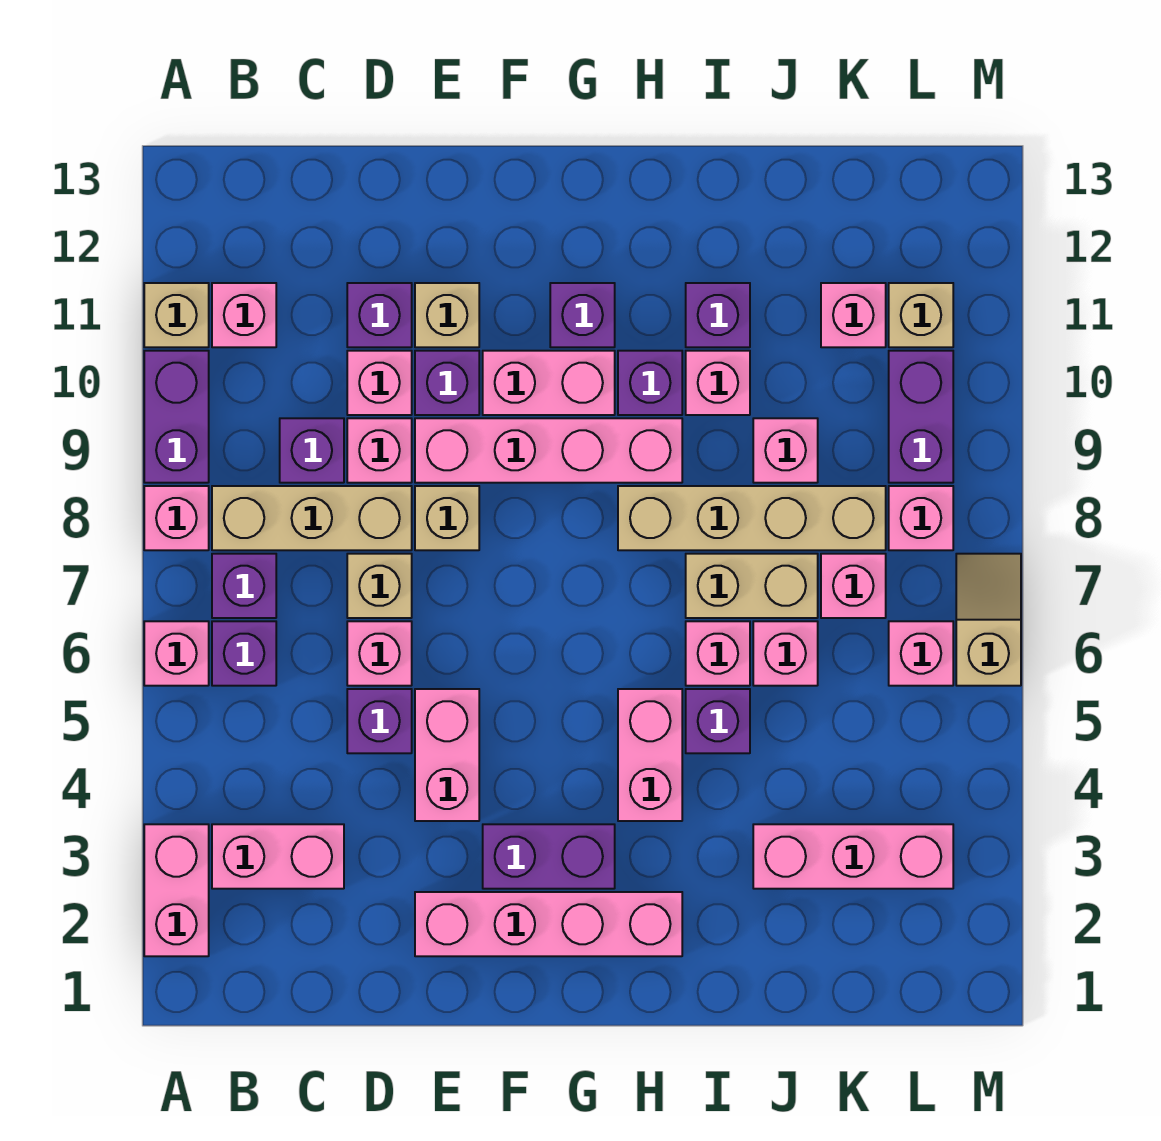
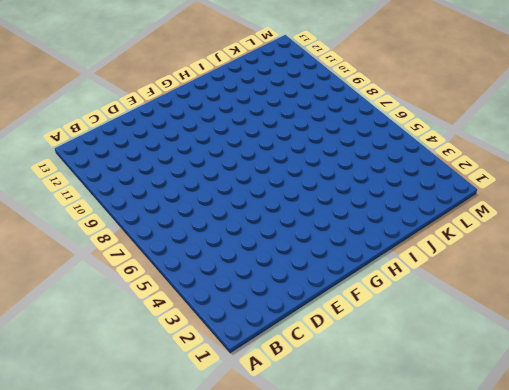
none -> pink brick A2:A3 level 1
none -> pink brick A6 level 1
none -> pink brick A8 level 1
none -> purple brick A9:A10 level 1

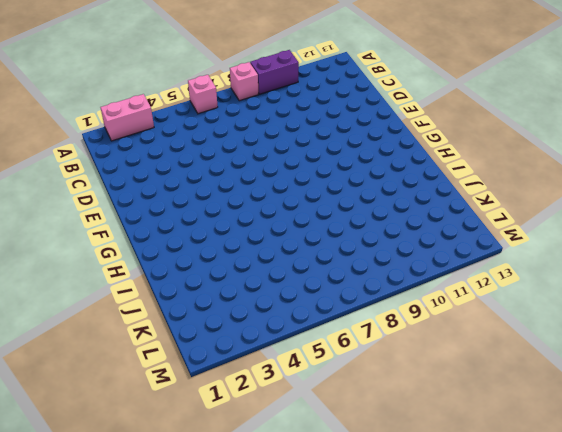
none -> tan brick A11 level 1
none -> pink brick B3:C3 level 1
none -> purple brick B6 level 1
none -> purple brick B7 level 1

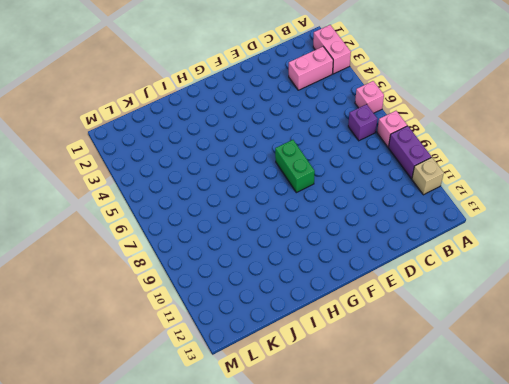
green brick F7:F8 level 1 -> none
none -> purple brick B6 level 1
none -> tan brick B8:D8 level 1
none -> pink brick B11 level 1
none -> purple brick C9 level 1

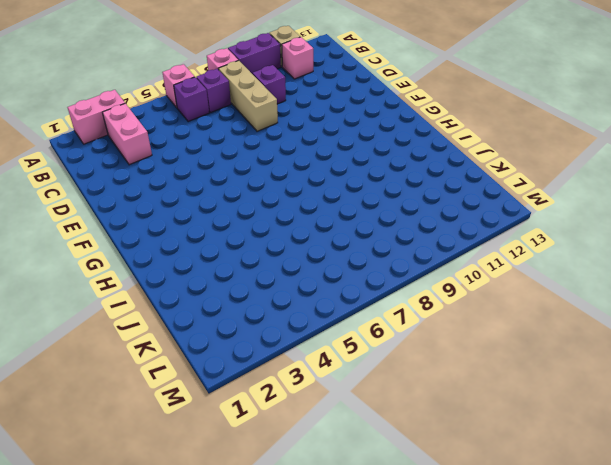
none -> purple brick D5 level 1
none -> pink brick D6 level 1
none -> tan brick D7 level 1
none -> pink brick D9 level 1

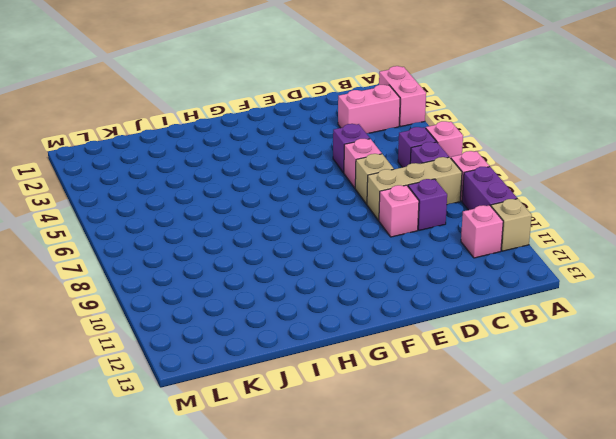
none -> pink brick D10 level 1
none -> purple brick D11 level 1
none -> pink brick E2:H2 level 1
none -> pink brick E4:E5 level 1

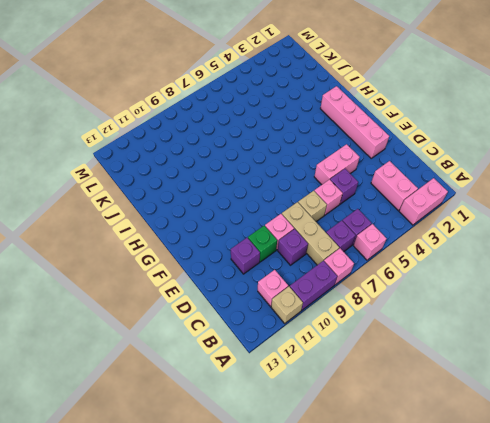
green brick D10 level 1 -> pink brick D10 level 1
none -> tan brick E8 level 1
none -> pink brick E9:H9 level 1
none -> purple brick E10 level 1
none -> tan brick E11 level 1

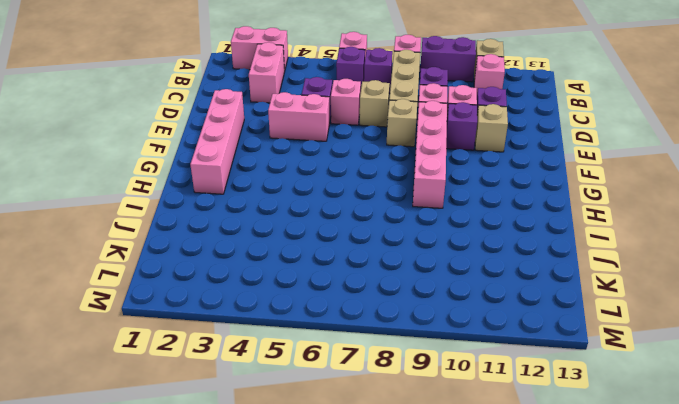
none -> purple brick F3:G3 level 1
none -> pink brick F10:G10 level 1
none -> purple brick G11 level 1
none -> pink brick H4:H5 level 1

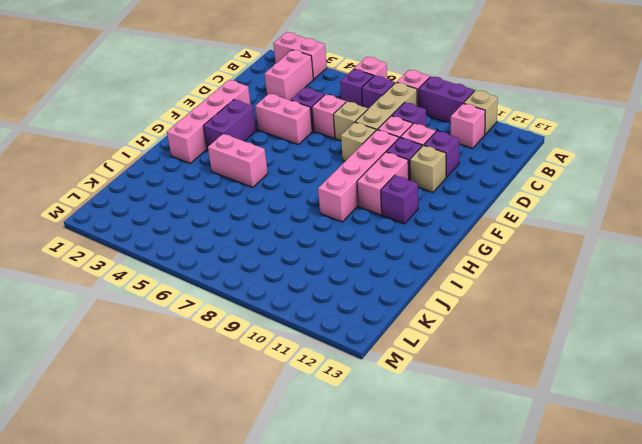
none -> tan brick H8:K8 level 1
none -> purple brick H10 level 1
none -> purple brick I5 level 1
none -> pink brick I6 level 1

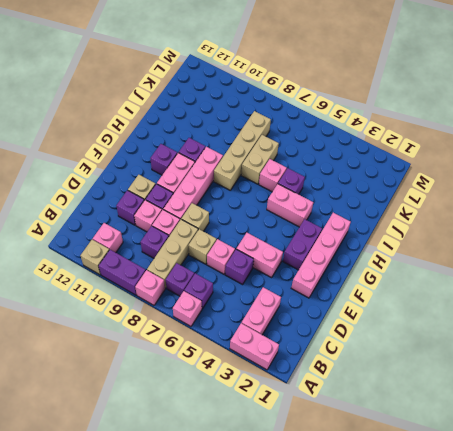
none -> pink brick I10 level 1
none -> purple brick I11 level 1
none -> pink brick J3:L3 level 1
none -> pink brick J6 level 1

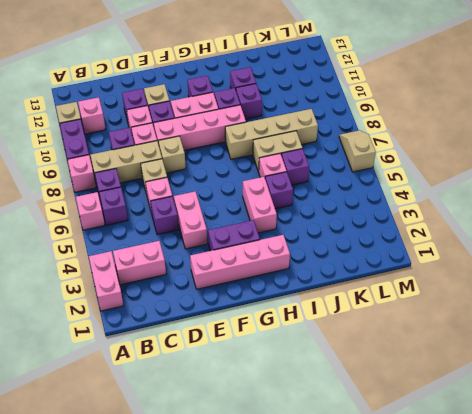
purple brick I10 level 1 -> pink brick I10 level 1
purple brick J6 level 1 -> pink brick J6 level 1
none -> pink brick J3:L3 level 1
none -> pink brick J9 level 1
none -> pink brick K7 level 1
none -> pink brick K11 level 1

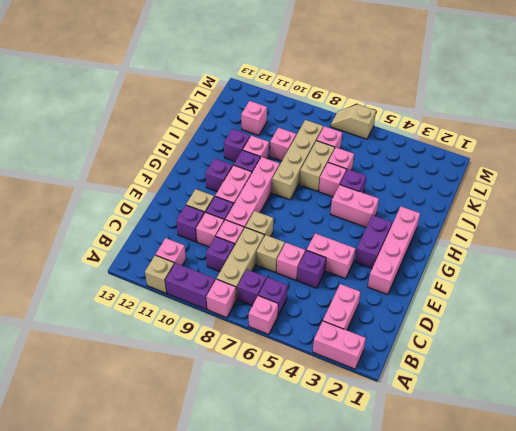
none -> pink brick J3:L3 level 1
none -> pink brick L6 level 1
none -> pink brick L8 level 1
none -> purple brick L9:L10 level 1

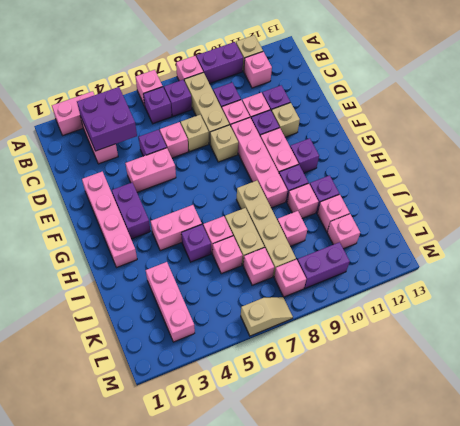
purple brick B3:C4 level 2 -> none
pink brick J11 level 1 -> pink brick L6 level 1
none -> tan brick L11 level 1

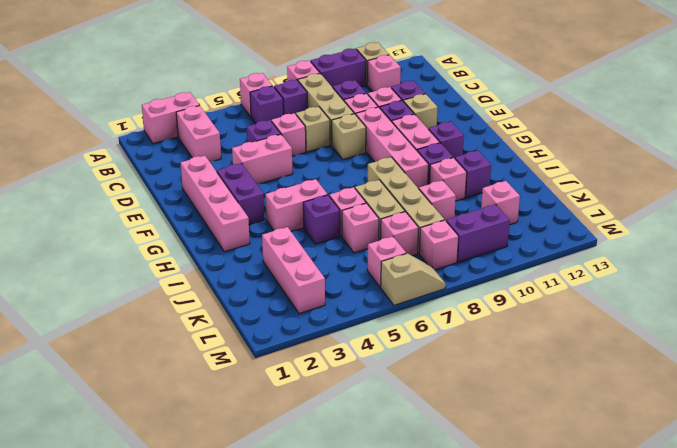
none -> tan brick L11 level 1

